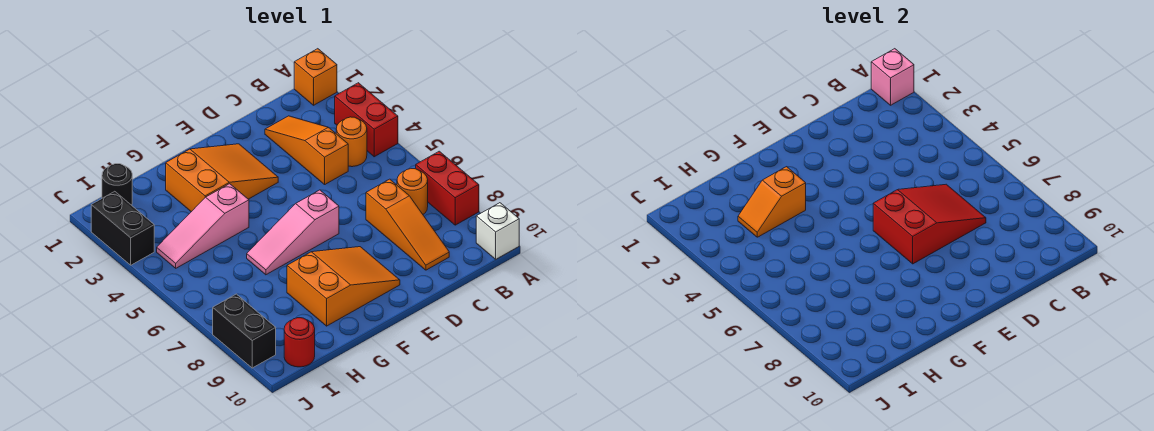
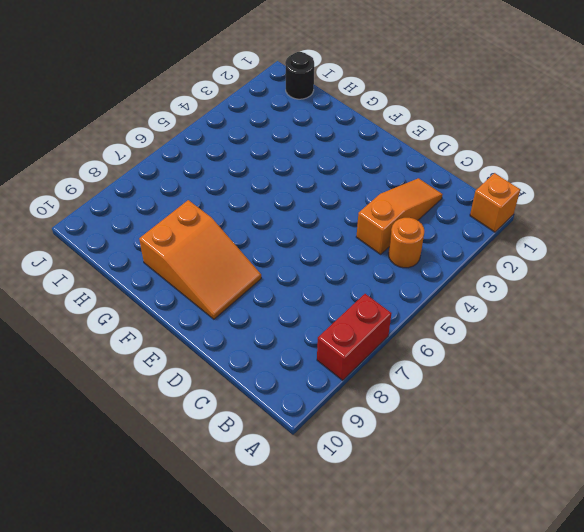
none -> red brick A3:A4 level 1
none -> white brick A10 level 1
none -> orange round brick B7 level 1

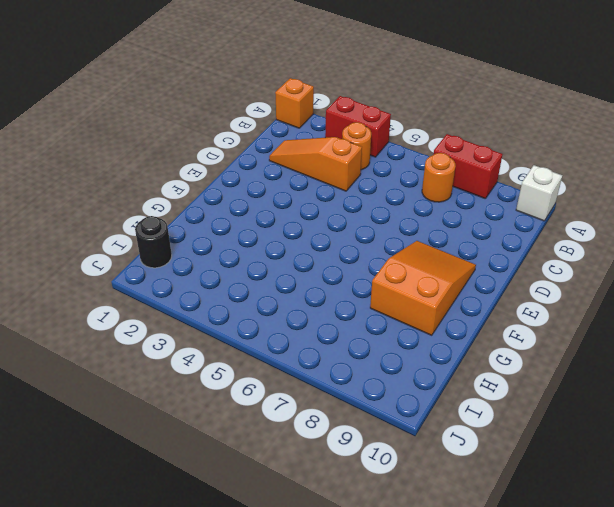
none -> orange slope C7:C9 level 1 top 7
none -> orange slope E2:G3 level 1 top G
none -> pink slope E6:G6 level 1 top E

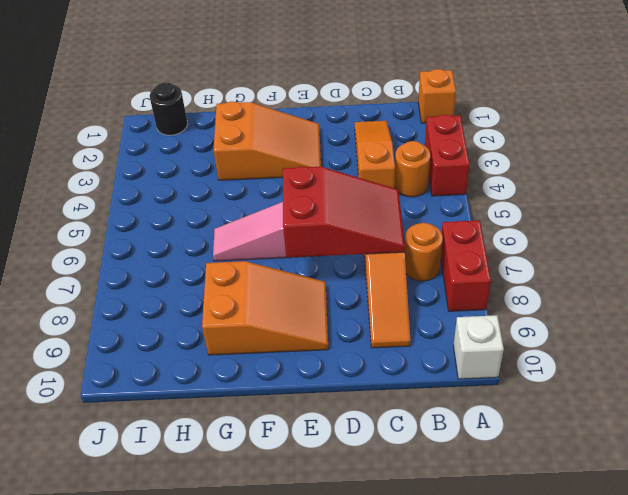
none -> pink slope G4:I4 level 1 top G
none -> red round brick I10 level 1
none -> black brick J2:J3 level 1

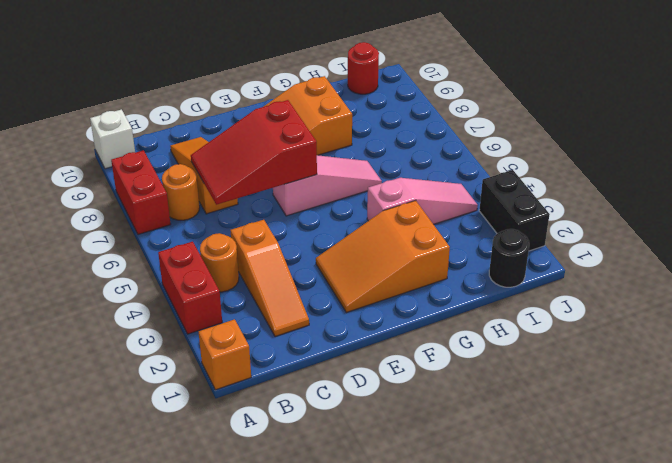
none -> black brick J8:J9 level 1
none -> pink brick A1 level 2
none -> orange slope G3:H3 level 2 top G

